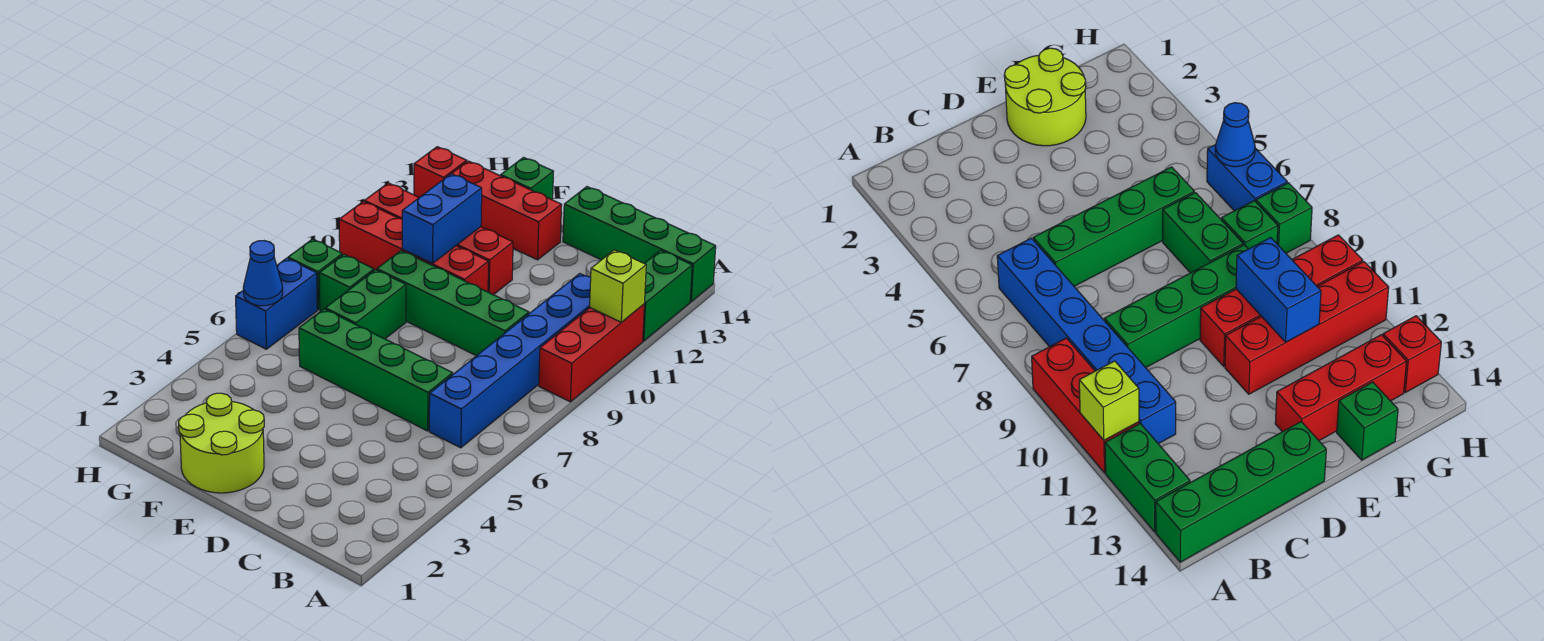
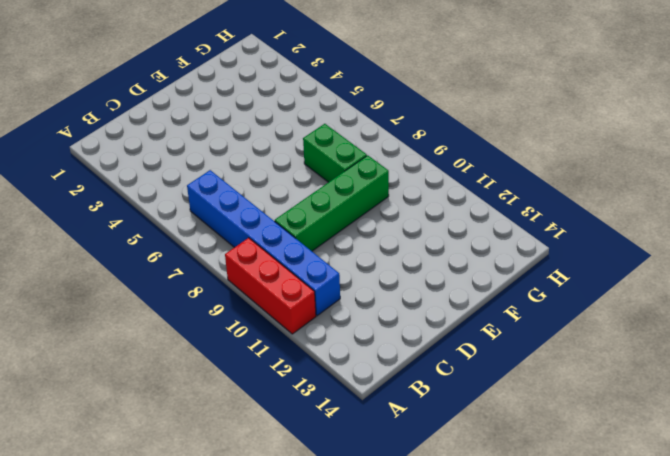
none -> green brick A12:A13 level 1
none -> green brick A14:D14 level 1
none -> green brick C6:F6 level 1

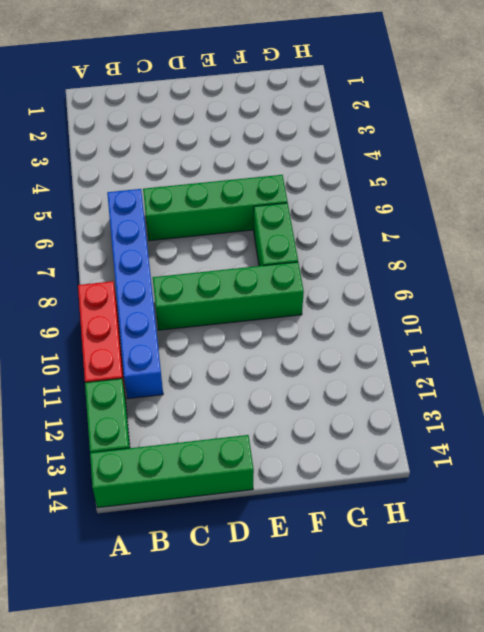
none -> lime round brick E1:F2 level 1
none -> red brick E10:H10 level 1
none -> red brick E11:H11 level 1

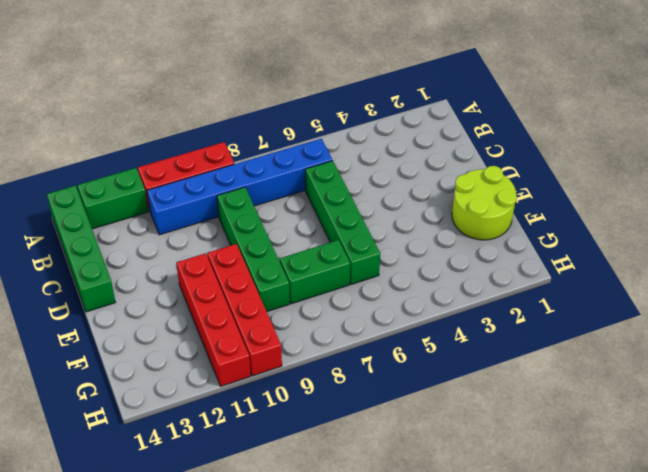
none -> red brick E13:G13 level 1
none -> green brick F14 level 1
none -> green brick G8 level 1

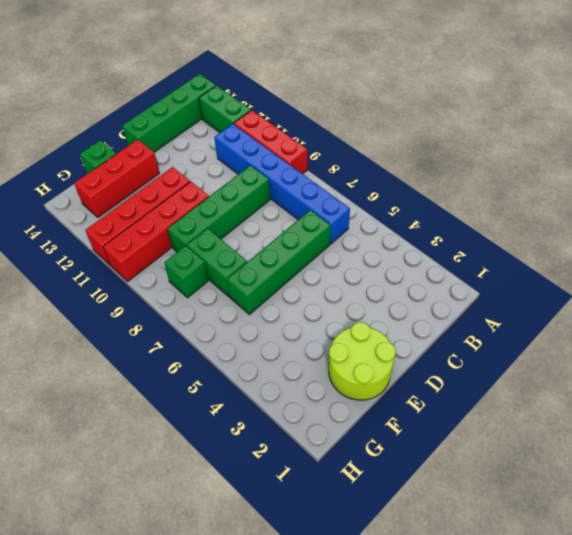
none -> blue brick H6:H7 level 1
none -> green brick H8 level 1
none -> red brick H13 level 1

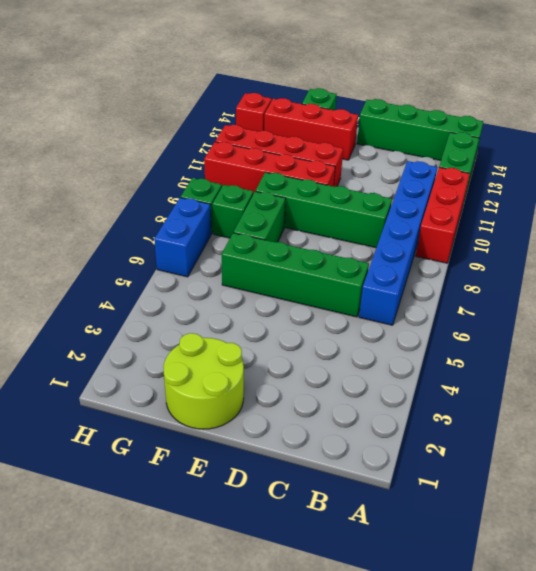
none -> lime brick A11 level 2
none -> blue brick F10:F11 level 2
none -> blue cone H6 level 2

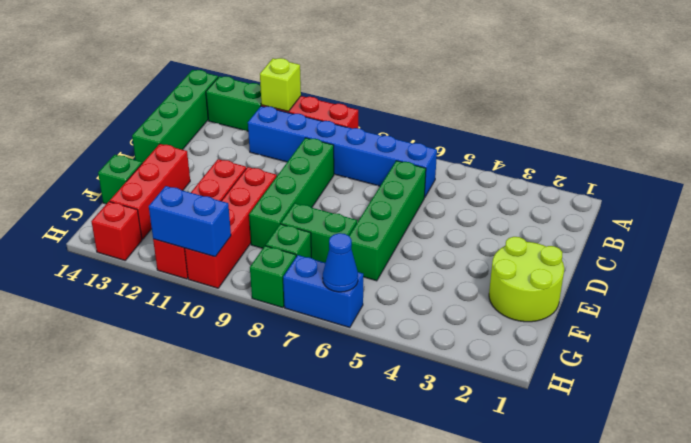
blue brick H10:H11 level 2 -> blue brick F10:F11 level 2

